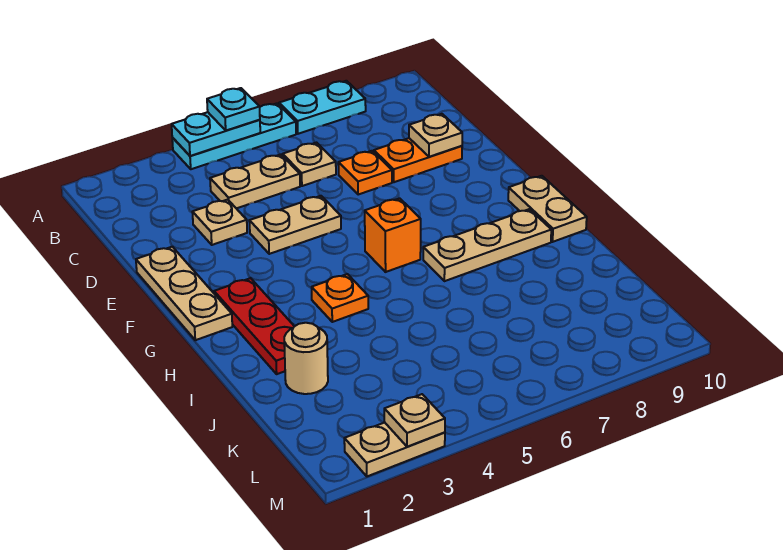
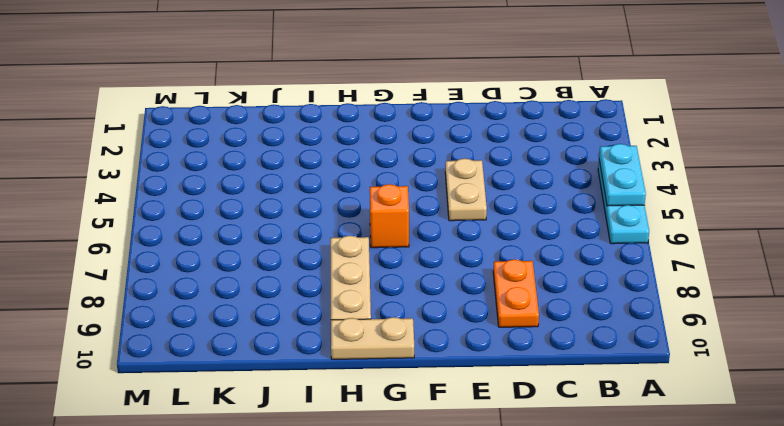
none -> cyan plate A7:A8 level 1
none -> tan plate C4:C5 level 1
none -> tan plate C6 level 1

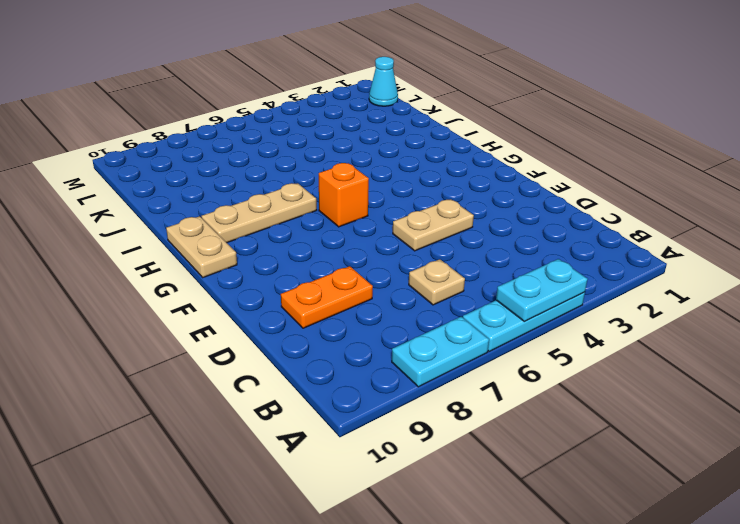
cyan cone L1 level 1 -> none
none -> tan plate C4:C5 level 1
none -> tan plate D3 level 1
none -> orange plate D7 level 1

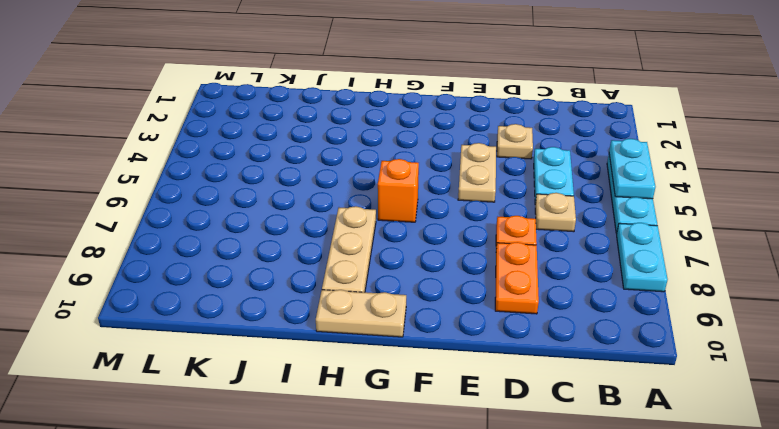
cyan plate C4:C5 level 1 -> tan plate C4:C5 level 1
none -> tan plate E1:G1 level 1
none -> red plate G2:I2 level 1
none -> orange plate H4 level 1

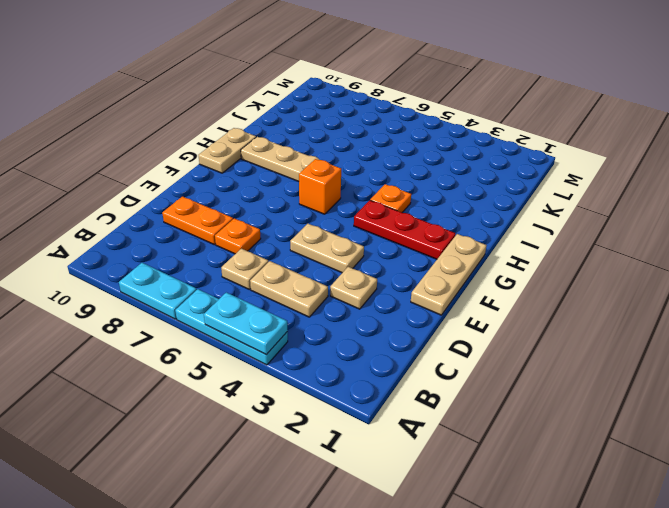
red plate G2:G4 level 1 -> red plate G2:I2 level 1
none -> tan round brick J2 level 1
none -> tan plate M2:M3 level 1
none -> tan plate D9 level 2

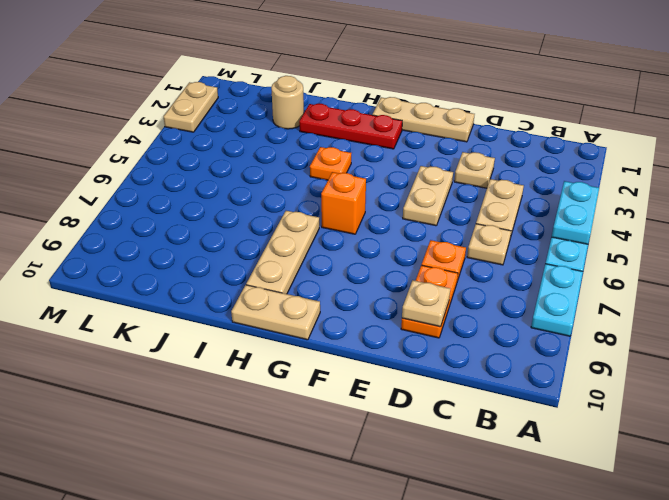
none -> tan plate M3 level 2
none -> cyan plate A5 level 3

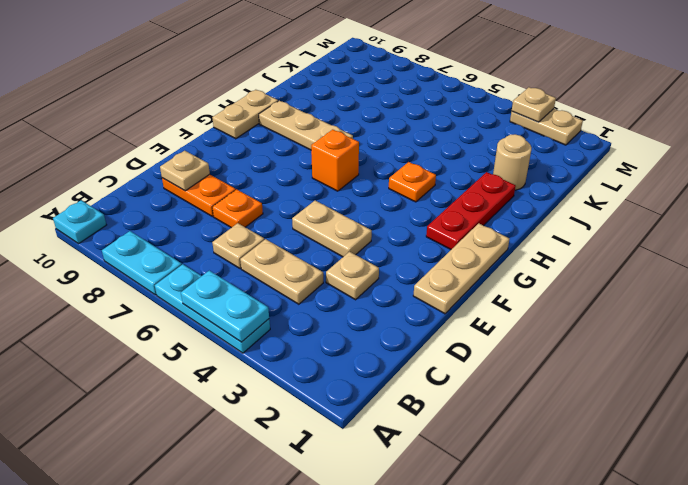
cyan plate A10 level 1 -> cyan plate A5 level 3

